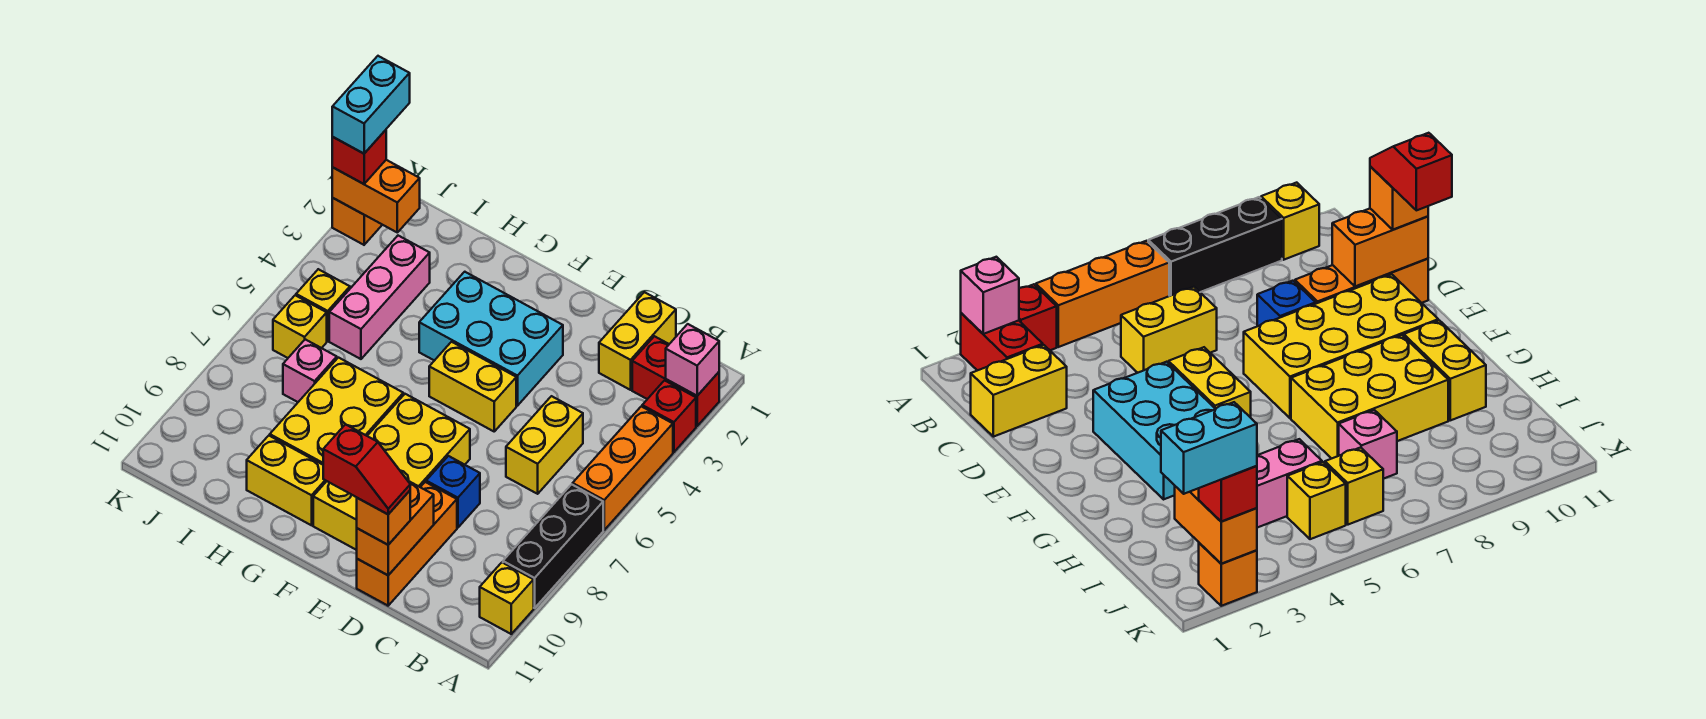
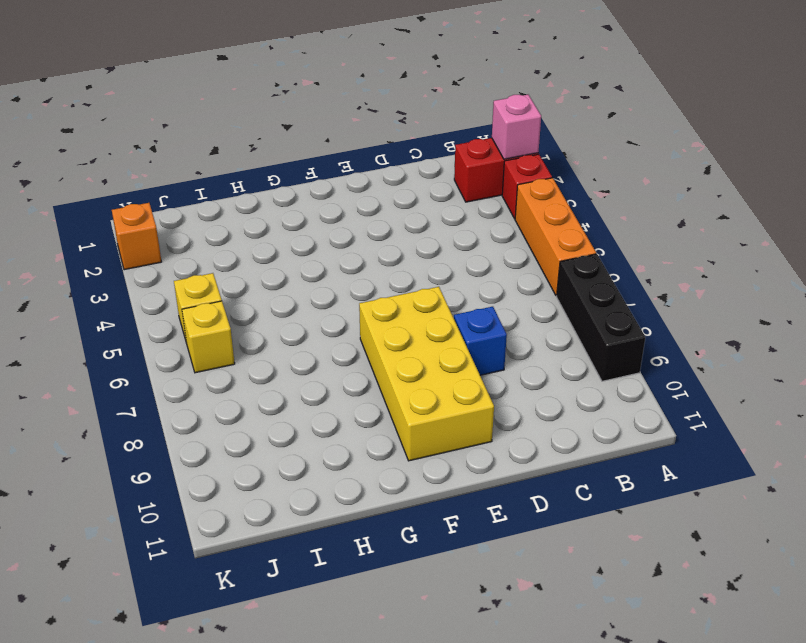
none -> yellow brick A10 level 1
none -> yellow brick C1:C2 level 1
none -> yellow brick C5:C6 level 1

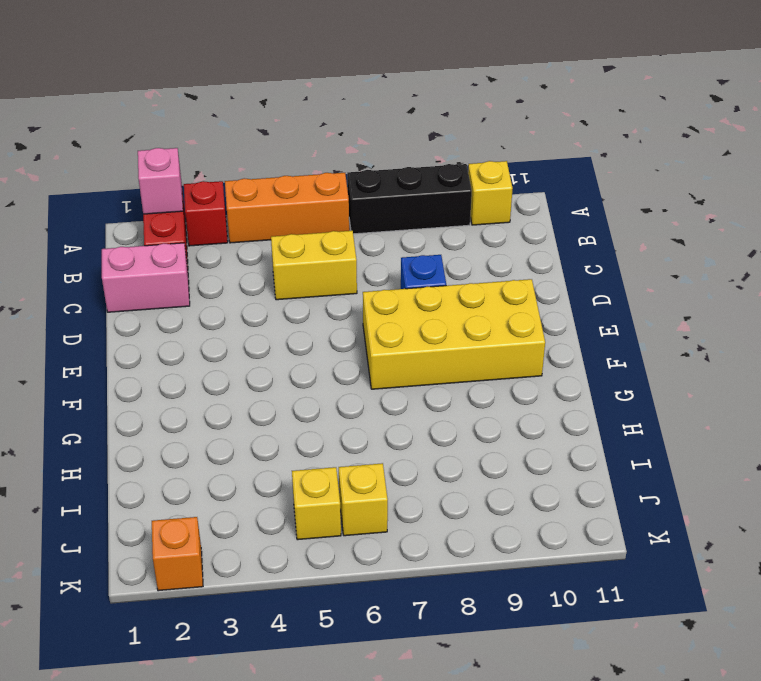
pink brick C1:C2 level 1 -> yellow brick C1:C2 level 1
none -> orange brick D9:D11 level 1
none -> cyan brick E3:G4 level 1
none -> yellow brick E5:F5 level 1

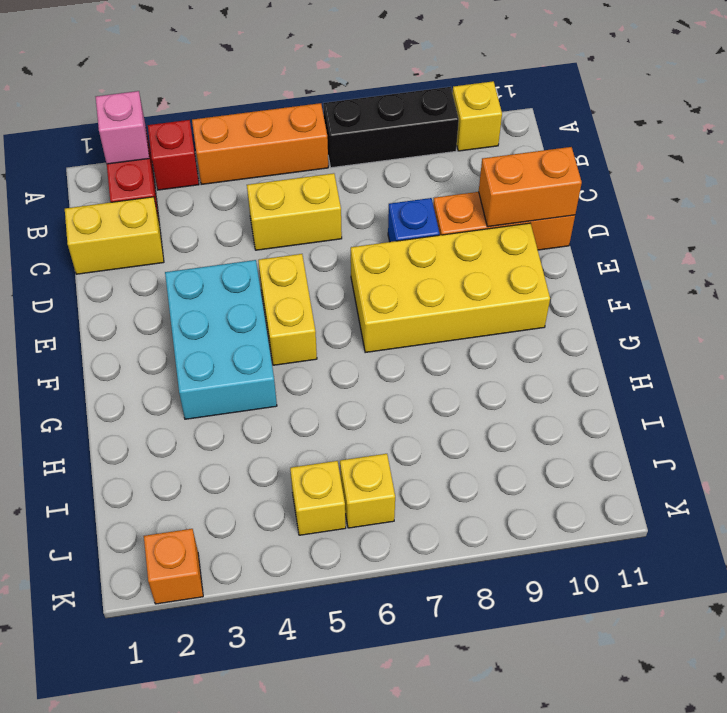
none -> yellow brick G7:H9 level 1
none -> yellow brick G10:H10 level 1
none -> pink brick I3:I5 level 1

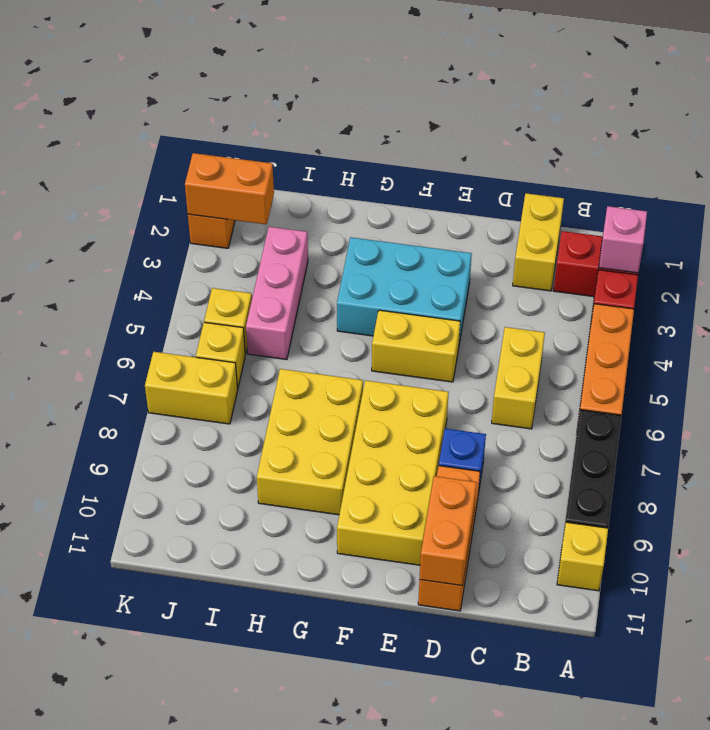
yellow brick J7:K7 level 1 -> yellow brick G10:H10 level 1
none -> pink brick I7 level 1
none -> orange brick D11 level 3
none -> red brick K2 level 3

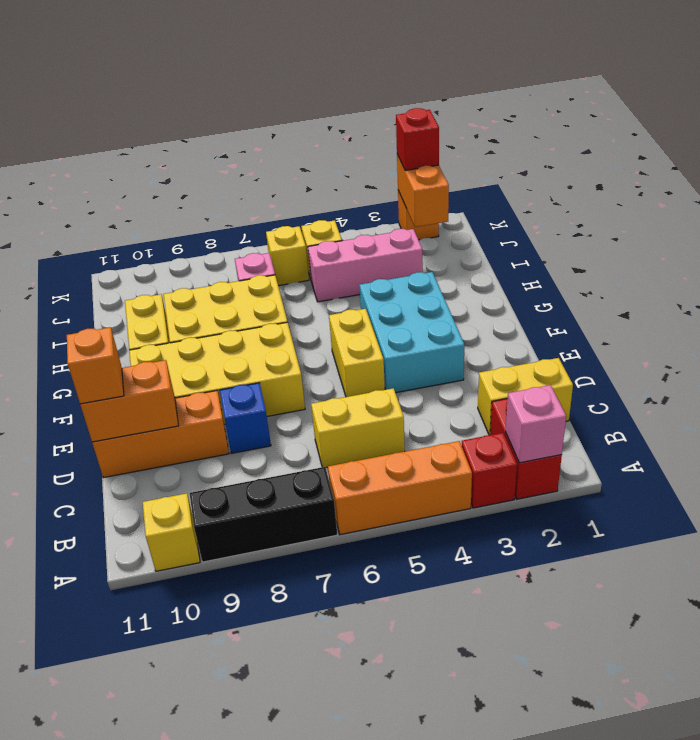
none -> red slope D11:E11 level 4 top E
none -> cyan brick K1:K2 level 4

